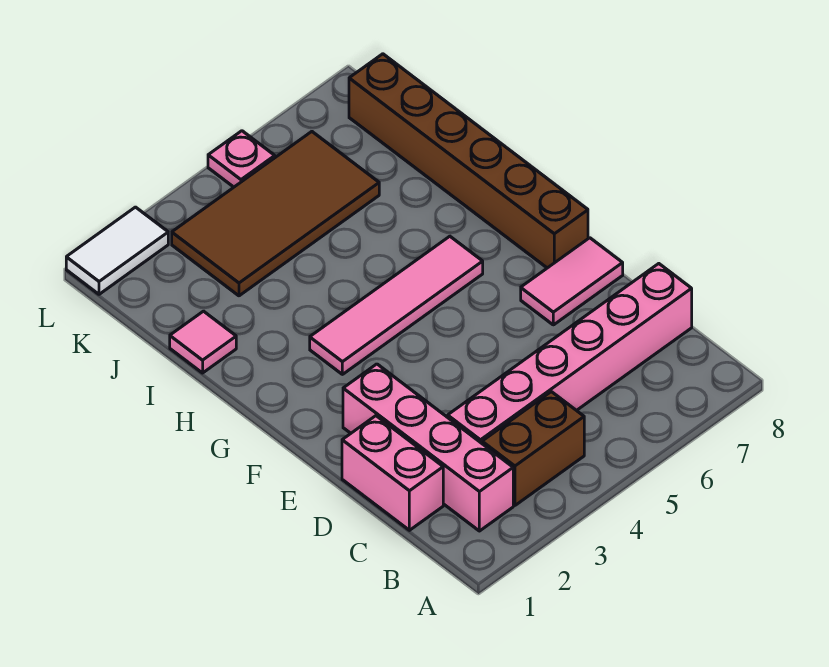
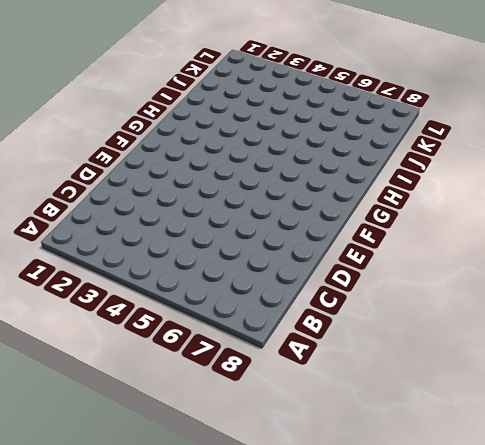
none -> pink brick B2:E2 level 1
none -> brown brick B3:B4 level 1

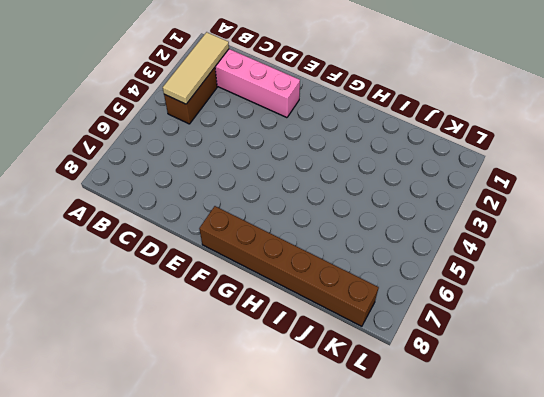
tan tile B2:B4 level 2 -> none
none -> pink brick C1:D1 level 1
none -> pink brick C3:C8 level 1

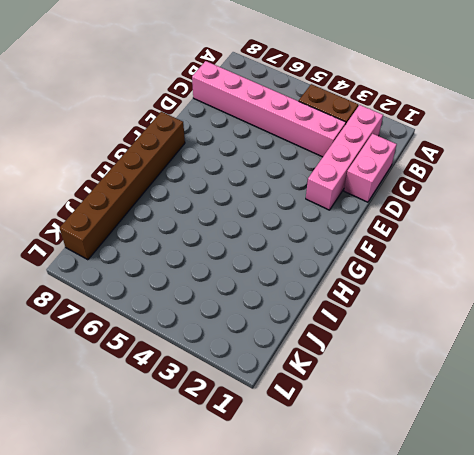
none -> pink tile E7:E8 level 1
none -> pink tile G3:G6 level 1

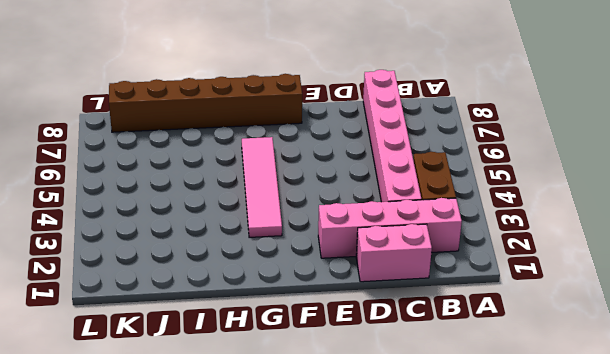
none -> pink tile E7:E8 level 1
none -> pink tile I1 level 1

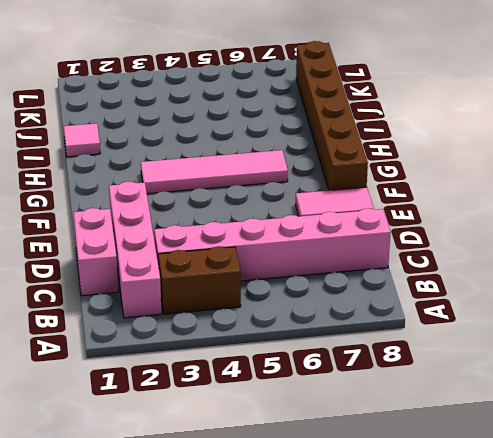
none -> brown tile J3:K6 level 1
none -> white tile L1:L2 level 1

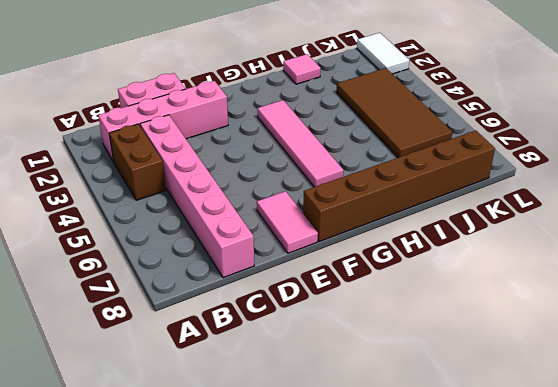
none -> pink plate L5 level 1

